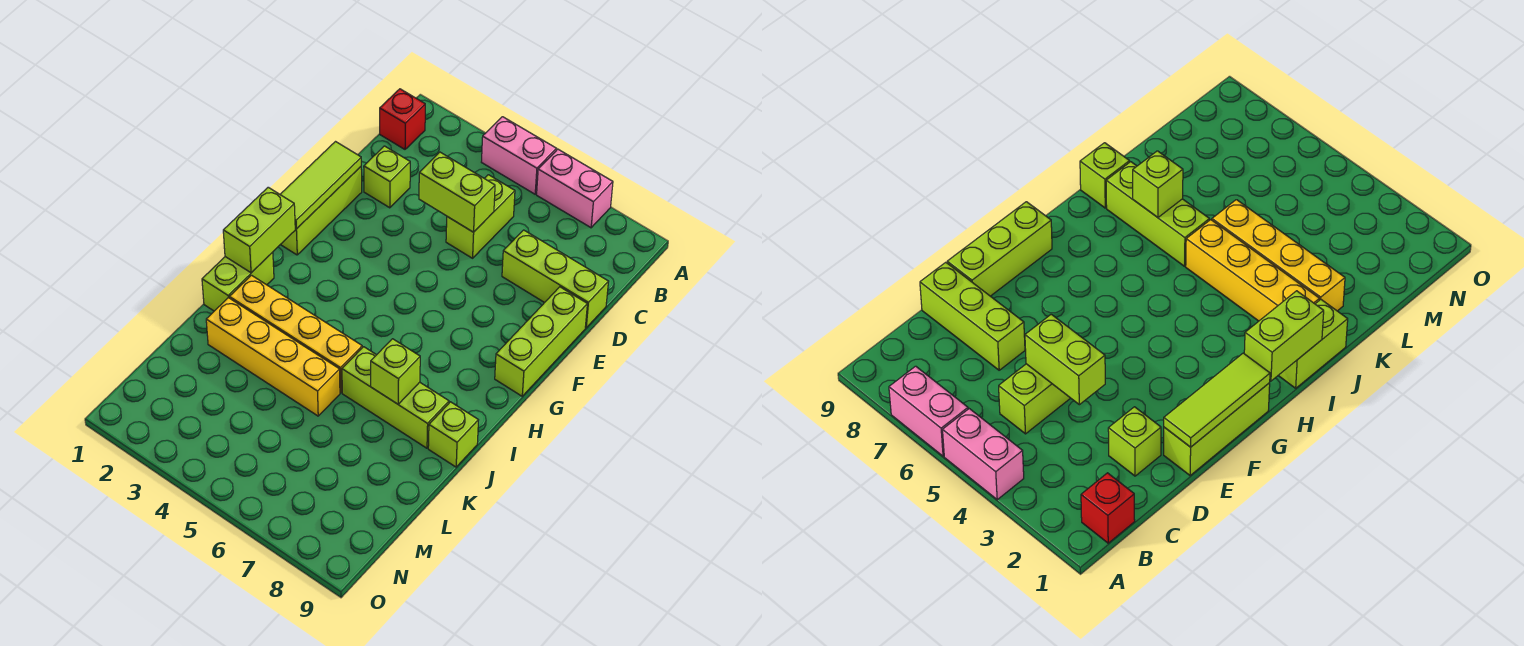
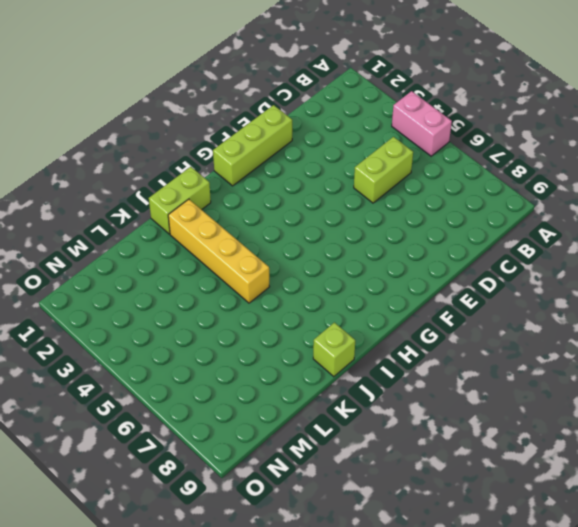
none -> pink brick A6:A7 level 1
none -> red brick B1 level 1
none -> lime brick D2 level 1

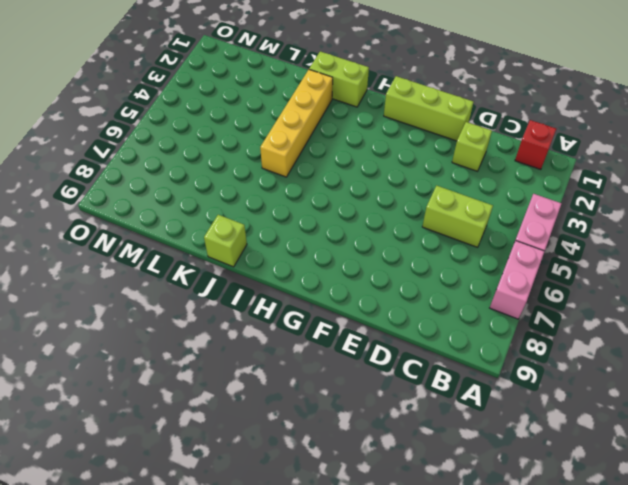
none -> lime brick D7:D9 level 1
none -> lime brick E9:G9 level 1
none -> lime brick J6:J8 level 1

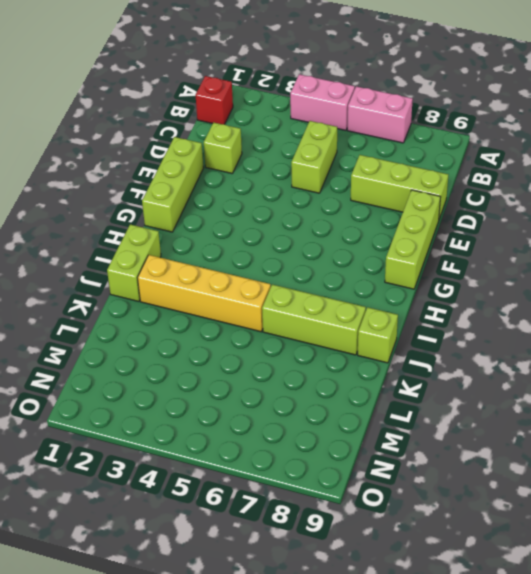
none -> yellow brick K2:K5 level 1
none -> lime brick D4:D5 level 2
none -> lime tile E1:G1 level 2

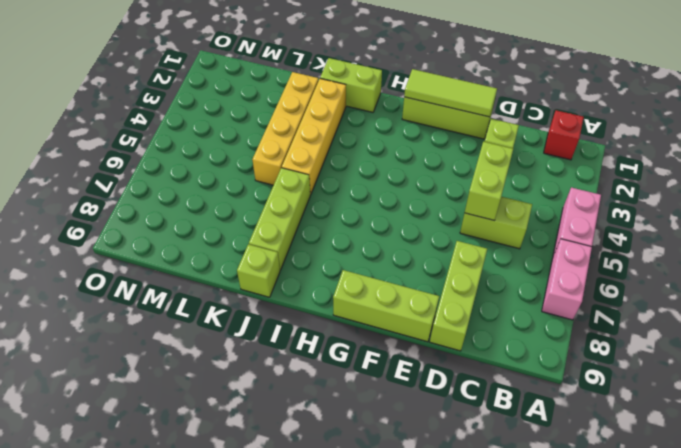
none -> lime brick H1:I1 level 2
none -> lime brick J7 level 2

